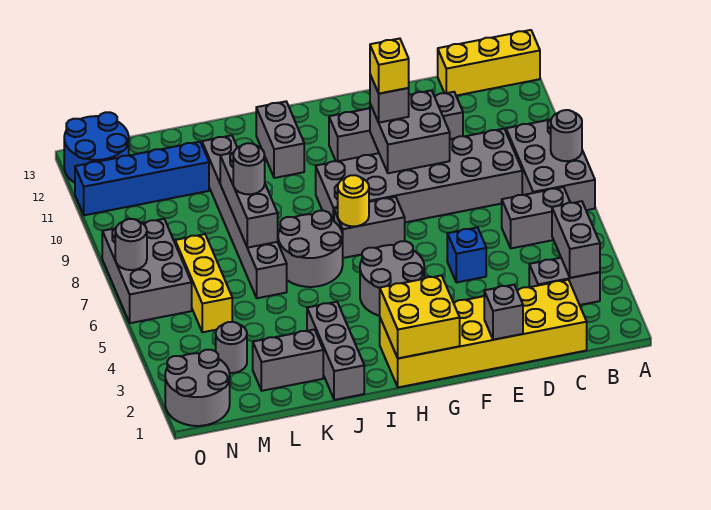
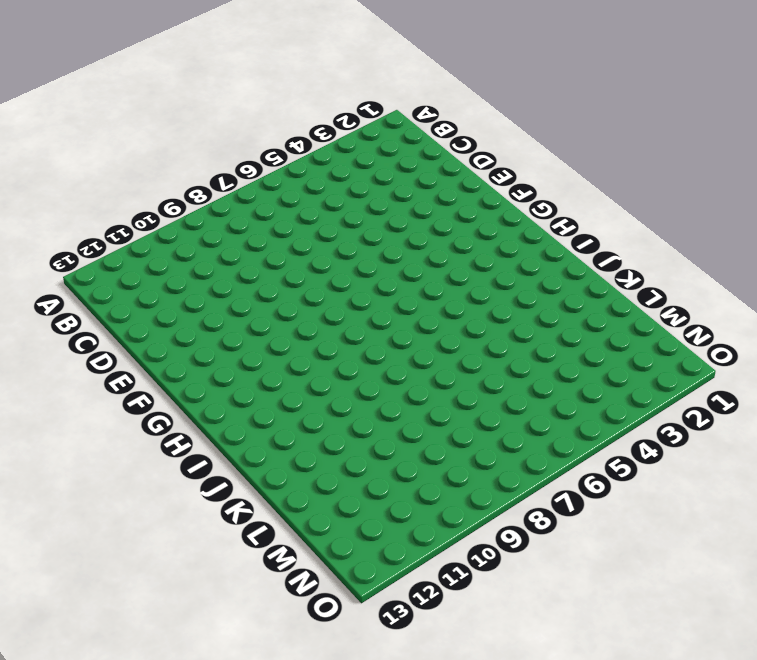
none -> grey brick A7:B9 level 1
none -> yellow brick A13:C13 level 1
none -> grey brick B3:C3 level 1
none -> grey brick B6:C6 level 1

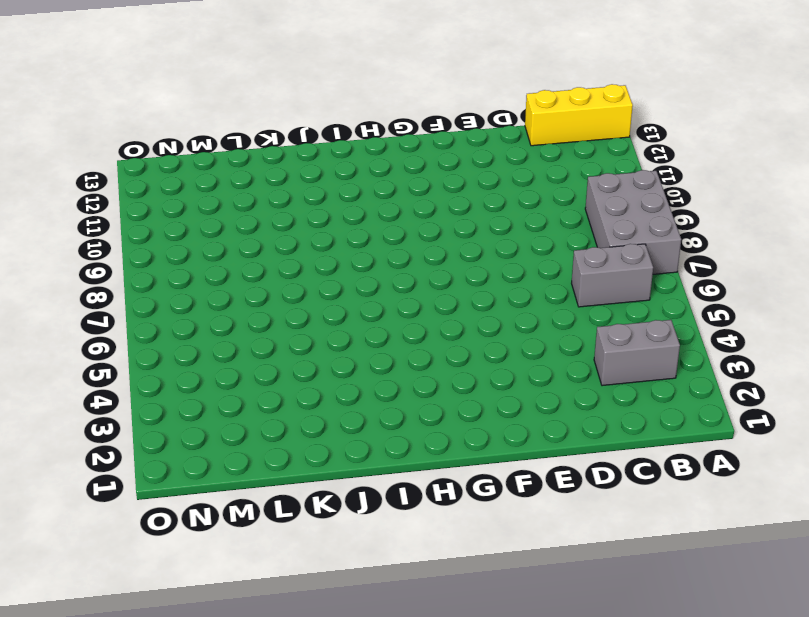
none -> yellow brick C1:H2 level 1
none -> grey brick C8:H9 level 1
none -> grey brick D11:G11 level 1
none -> blue brick E5 level 1

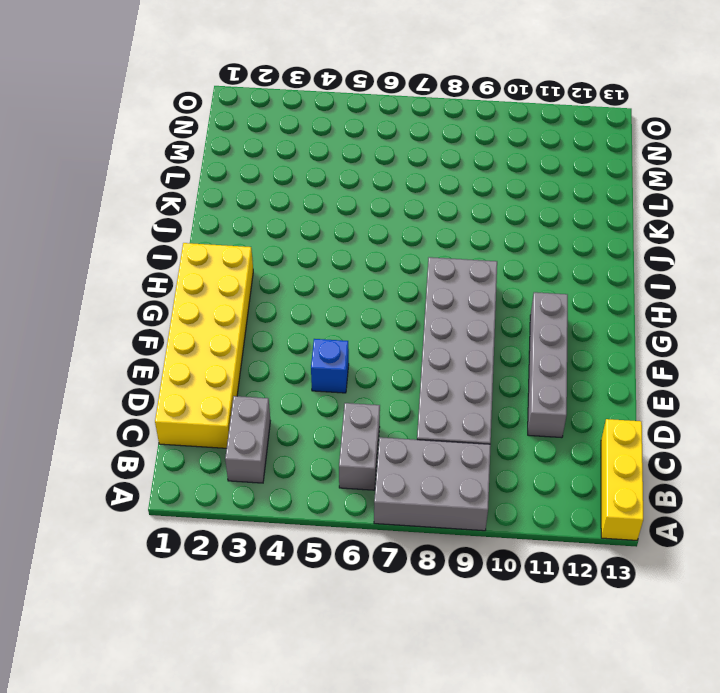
none -> grey round brick G4:H5 level 1
none -> grey brick G7:H7 level 1
none -> grey round brick I6:J7 level 1
none -> grey brick I11:I12 level 1

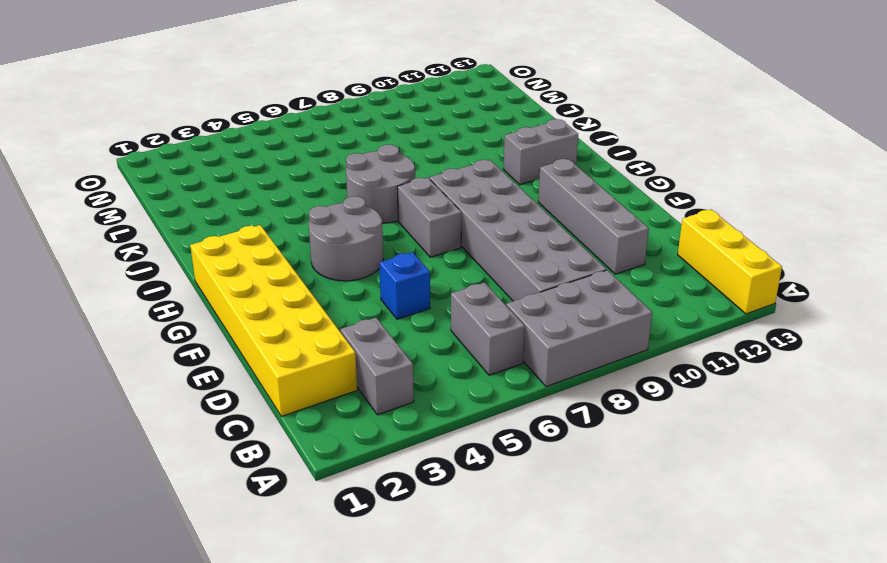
none -> grey brick J1:J3 level 1
none -> grey brick K2:L2 level 1
none -> grey brick K6:K11 level 1
none -> blue brick L11:O11 level 1

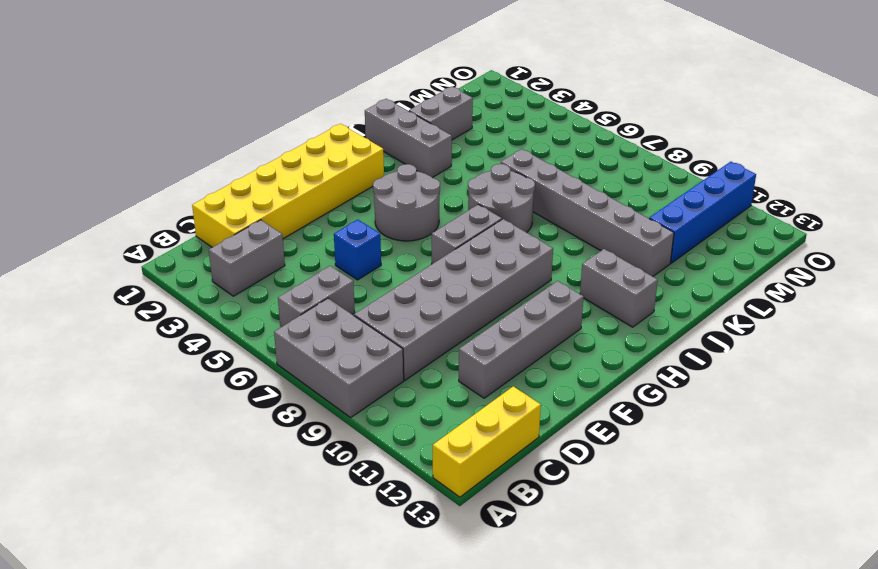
none -> grey round brick M3 level 1
none -> yellow brick M5:M7 level 1
none -> grey round brick N1:O2 level 1
none -> grey brick N6:O8 level 1

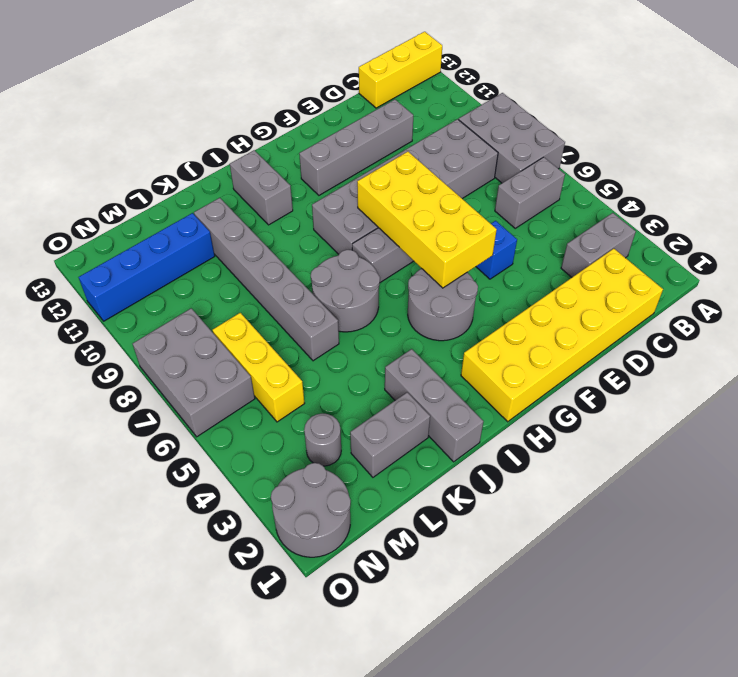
yellow brick F5:G8 level 2 -> none
none -> blue round brick N12:O13 level 1
none -> grey round brick A8 level 2
none -> grey brick B3:B4 level 2
none -> grey brick E1 level 2

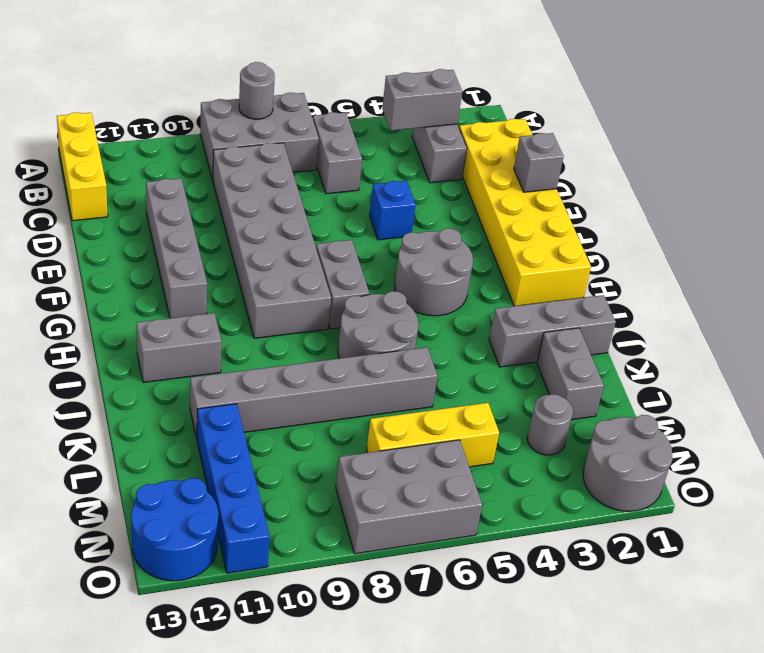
none -> grey brick E9:F10 level 2
none -> yellow brick G1:H2 level 2
none -> yellow round brick H7 level 2
none -> grey brick K7:K9 level 2

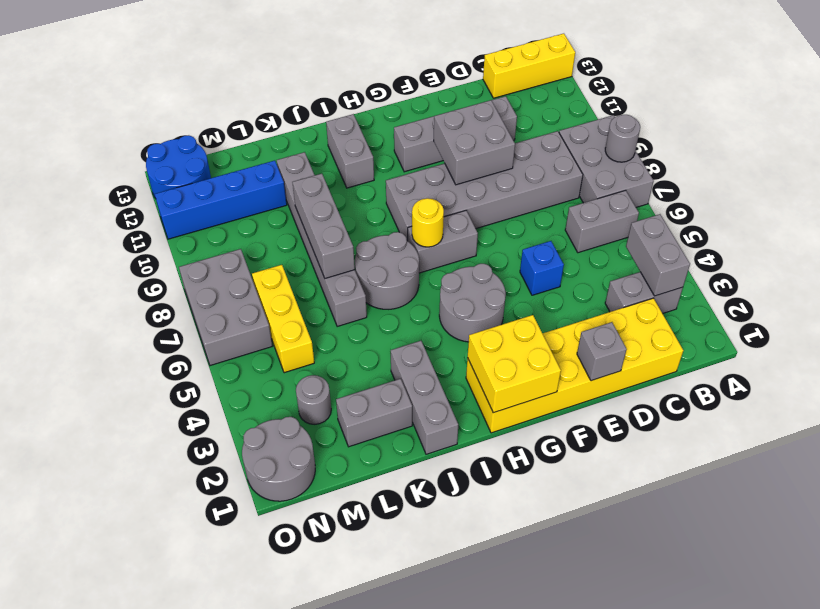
none -> grey round brick O7 level 2
none -> grey brick F10 level 3
none -> grey round brick K8 level 3
none -> yellow brick F10 level 4

